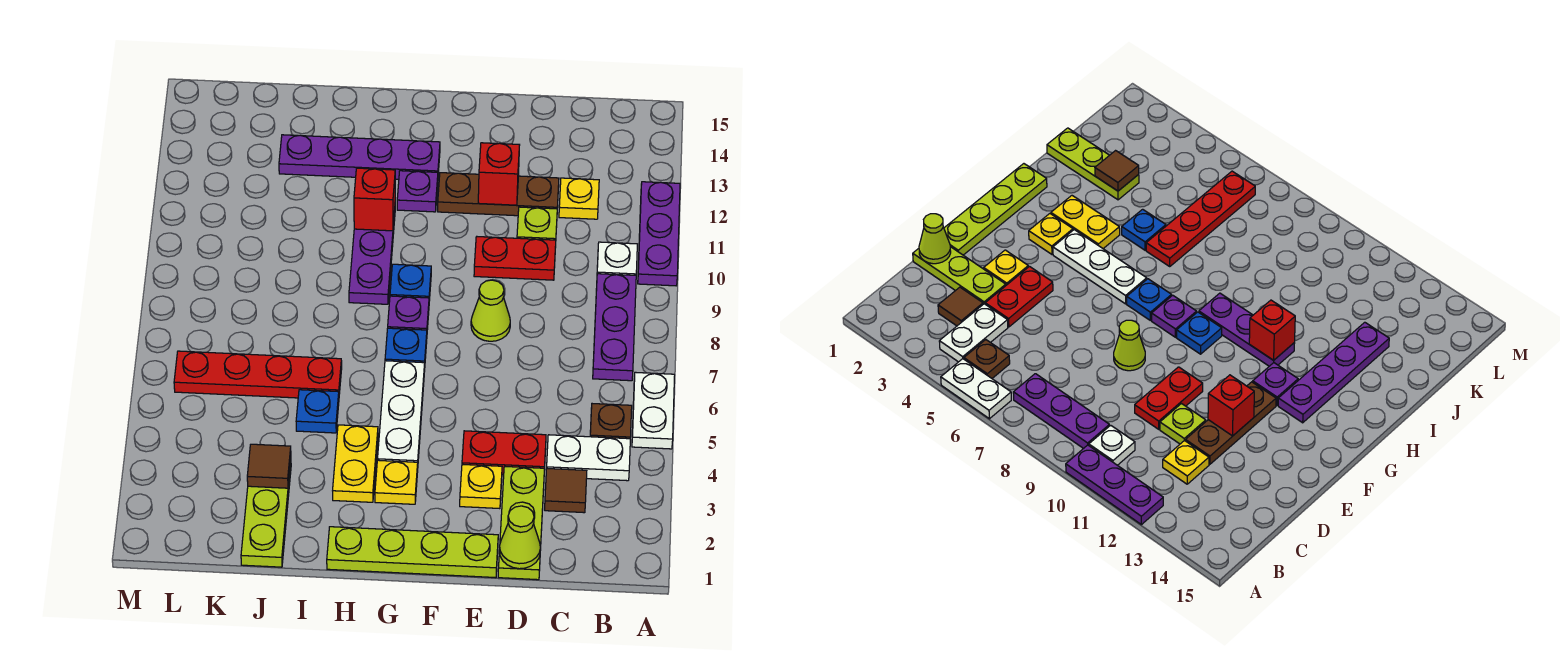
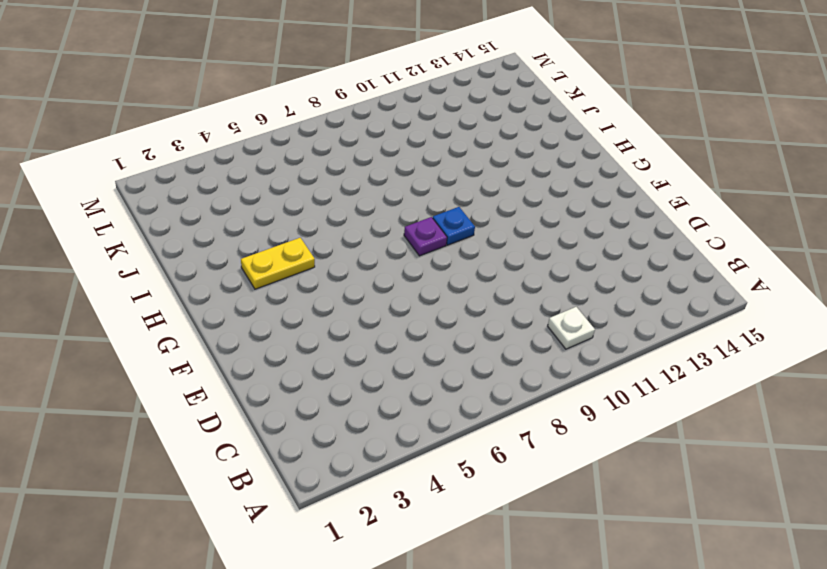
none -> white plate A5:A6 level 1
none -> purple plate A10:A12 level 1
none -> white plate B4:C4 level 1
none -> brown plate B5 level 1

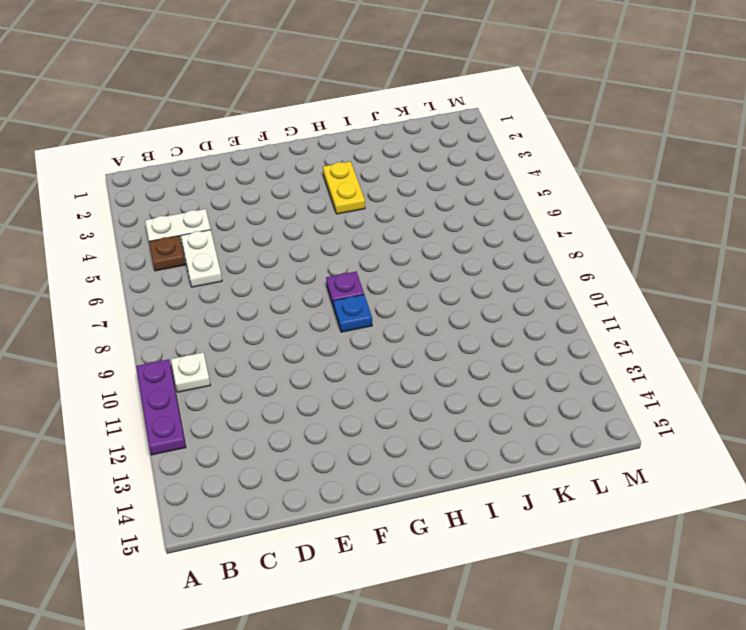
white plate C5:C6 level 1 -> white plate A5:A6 level 1
none -> purple plate B7:B9 level 1
none -> brown tile C3 level 1
none -> yellow plate C12 level 1
none -> lime plate D1:D3 level 1

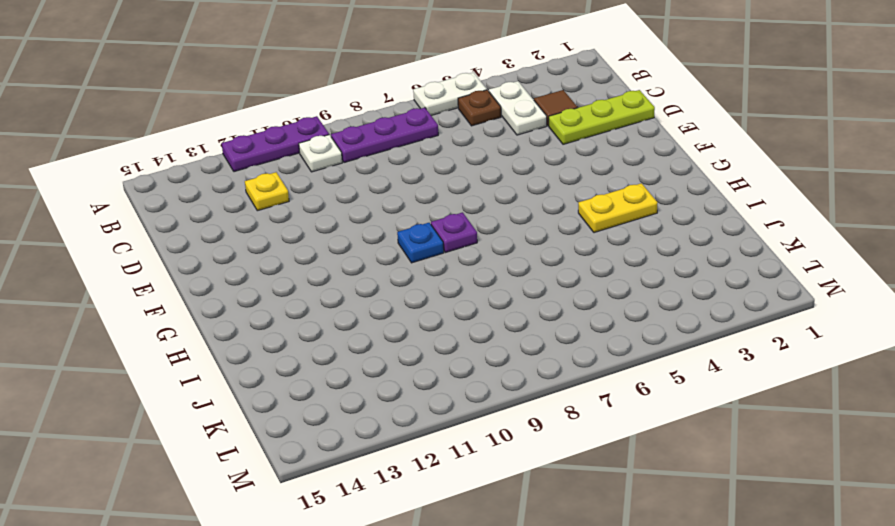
none -> red plate D4:E4 level 1
none -> red plate D10:E10 level 1
none -> lime plate D11 level 1
none -> brown plate D12:F12 level 1

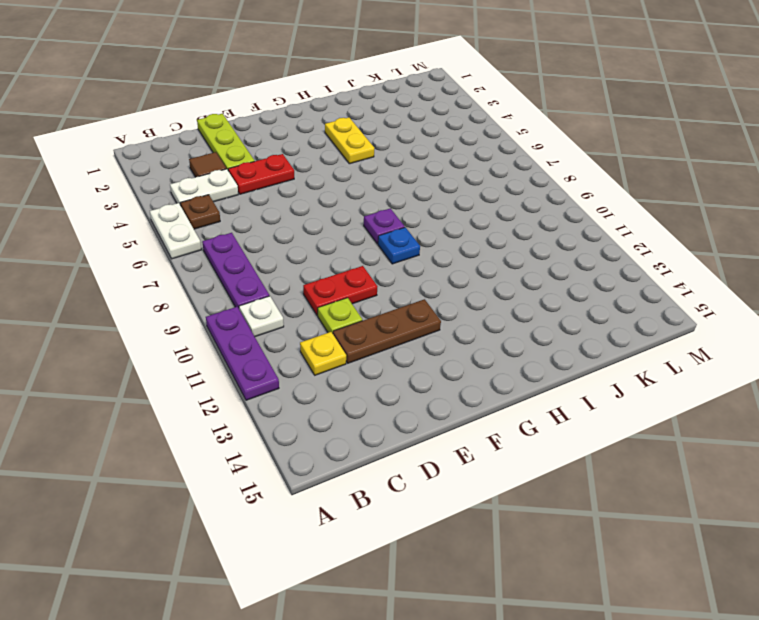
none -> lime plate E1:H1 level 1
none -> yellow plate E3 level 1
none -> lime cone E8 level 1
none -> yellow plate G3 level 1

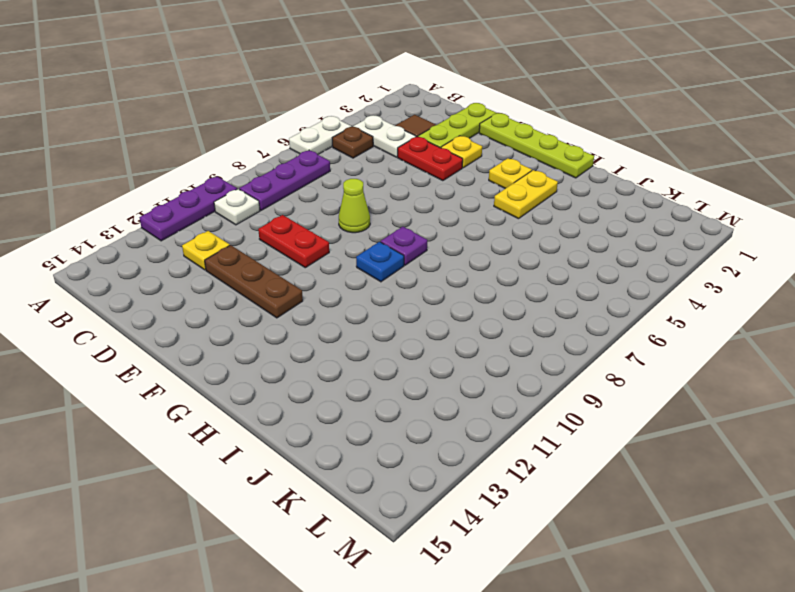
none -> lime plate D11 level 1
none -> white plate G4:G6 level 1
none -> blue plate G7 level 1
none -> purple plate G12 level 1

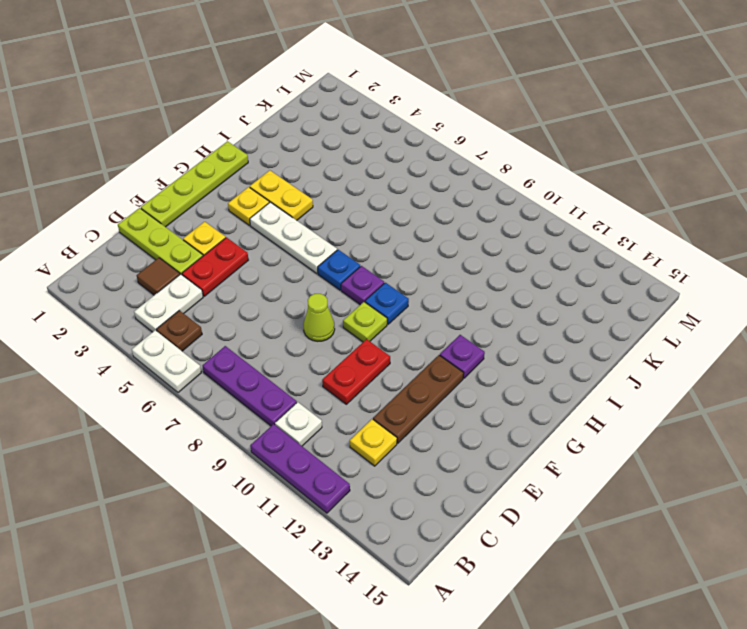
lime plate F9 level 1 -> lime plate D11 level 1
none -> purple plate G13:J13 level 1
none -> purple plate H9:H11 level 1
none -> blue plate I5 level 1
none -> red plate I6:L6 level 1

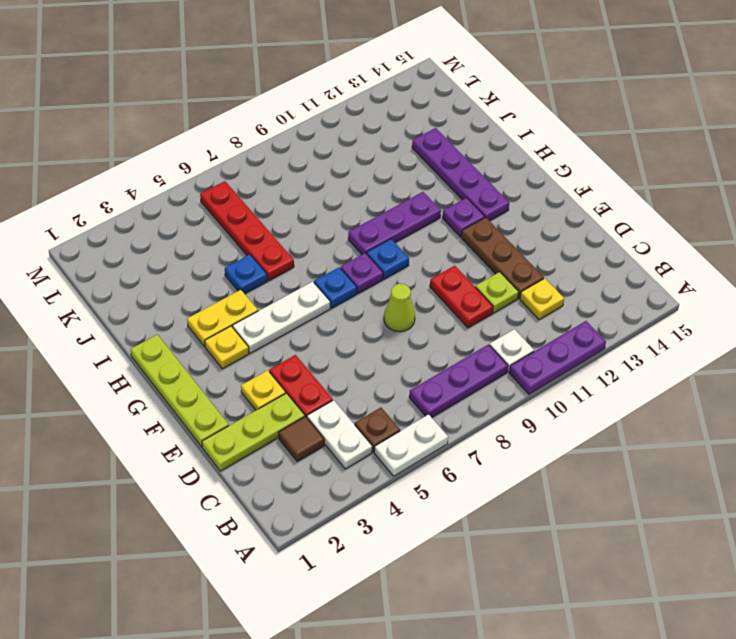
none -> lime plate J1:J3 level 1
none -> lime cone D1 level 2
none -> red brick E12 level 2
none -> red brick H11 level 2

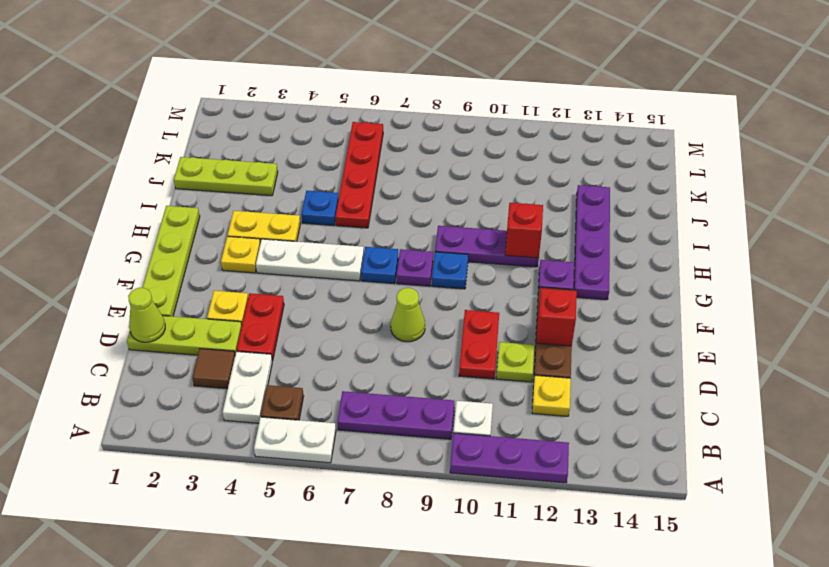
none -> brown tile J3 level 2

